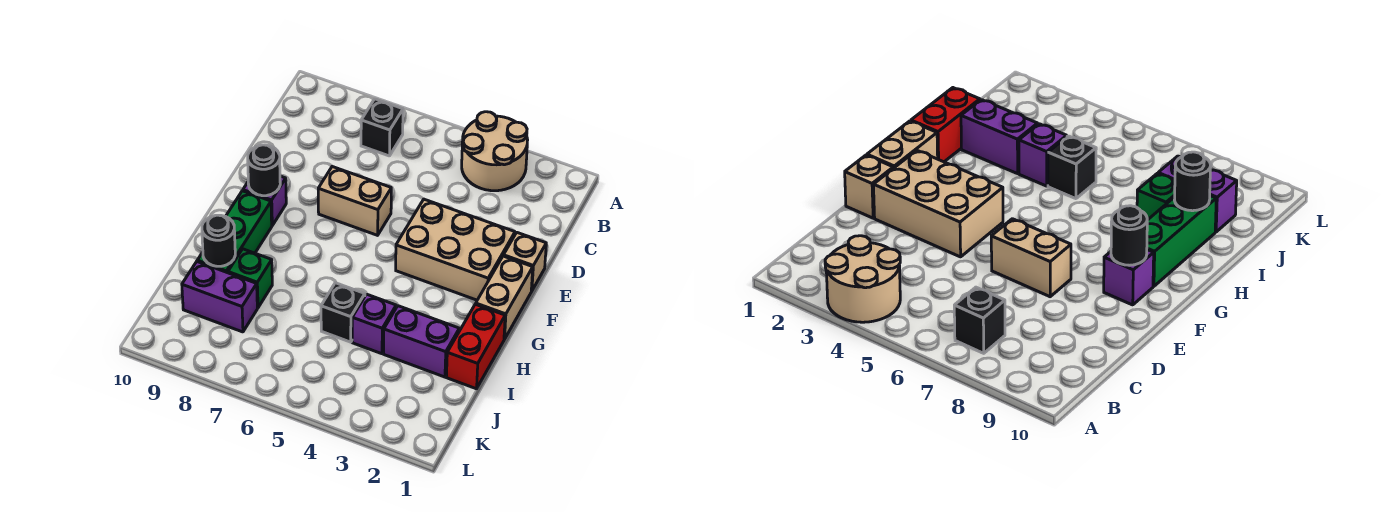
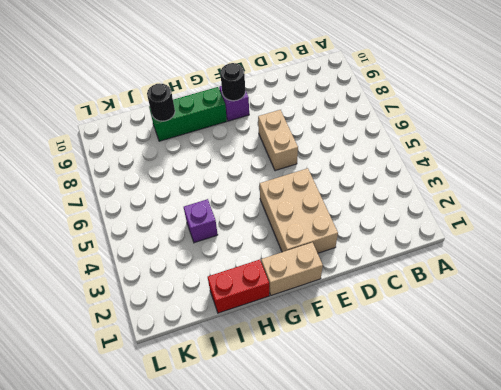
none -> tan round brick A3:B4 level 1
none -> black brick B7 level 1
none -> tan brick E1 level 1

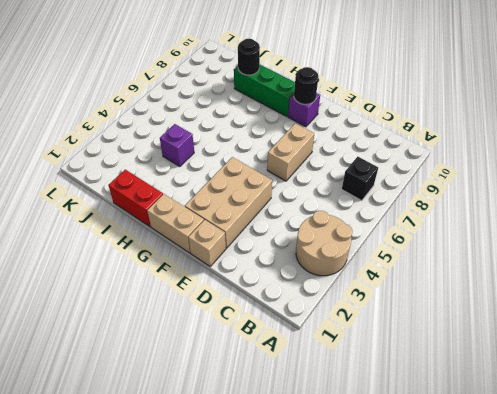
none -> purple brick I2:I3 level 1
none -> black brick I5 level 1
none -> green brick I8 level 1

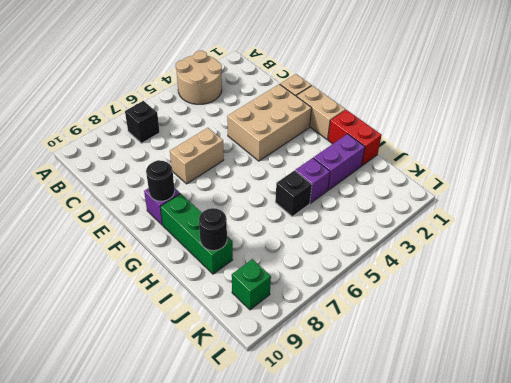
green brick K9 level 1 -> green brick I8 level 1
none -> purple brick J8:J9 level 1

